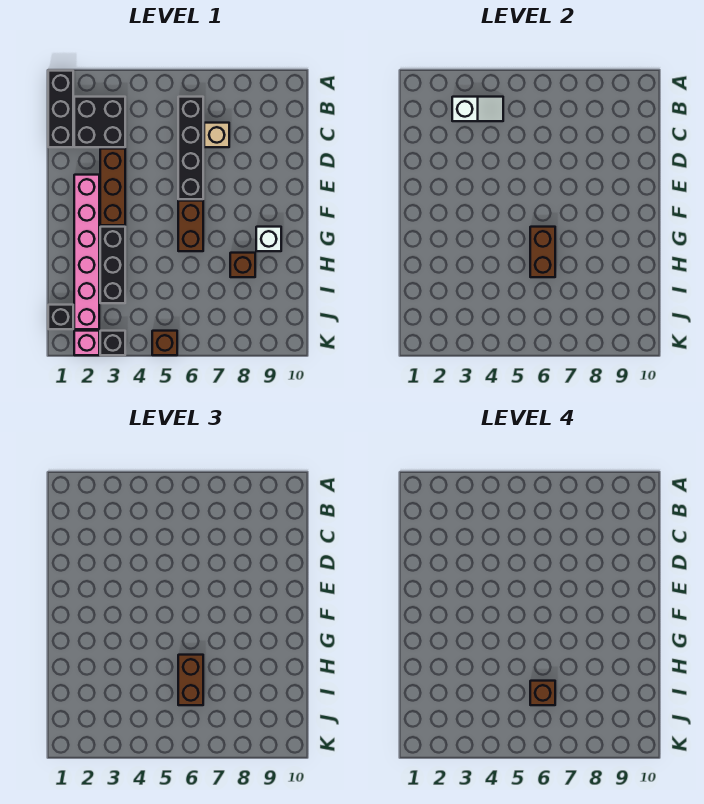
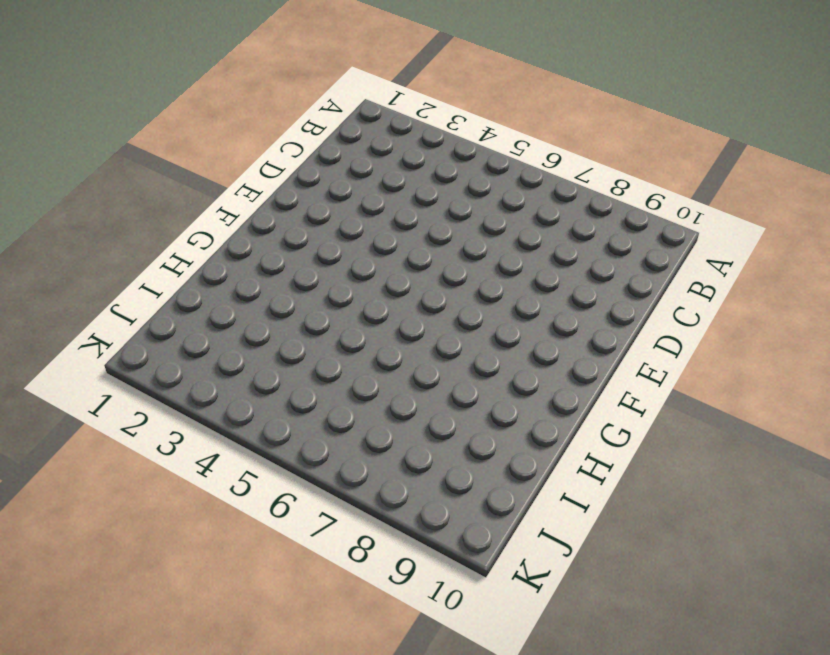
none -> black brick A1:C1 level 1
none -> black brick B2:C3 level 1
none -> black brick B6:E6 level 1

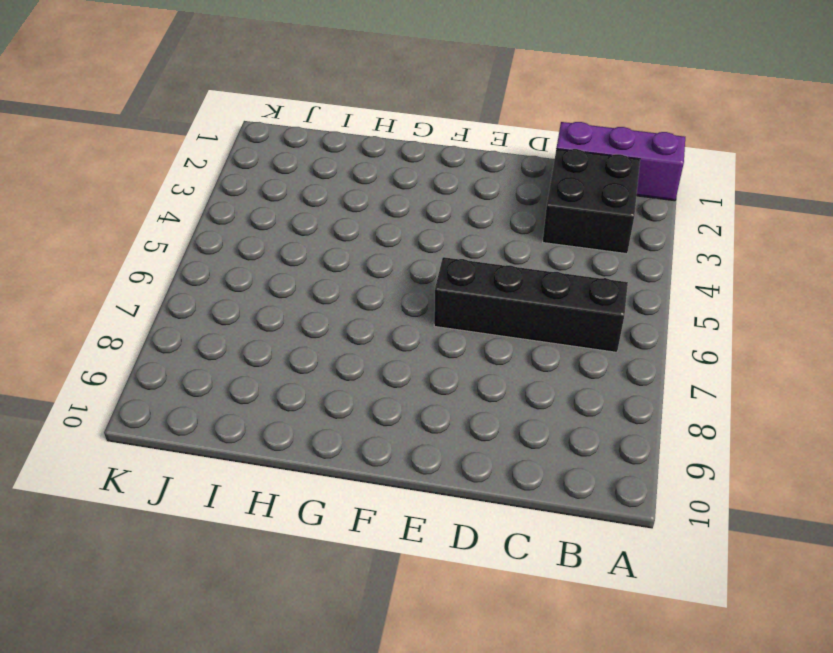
purple brick A1:C1 level 1 -> black brick A1:C1 level 1
none -> tan brick C7 level 1
none -> brown brick D3:F3 level 1
none -> pink brick E2:J2 level 1

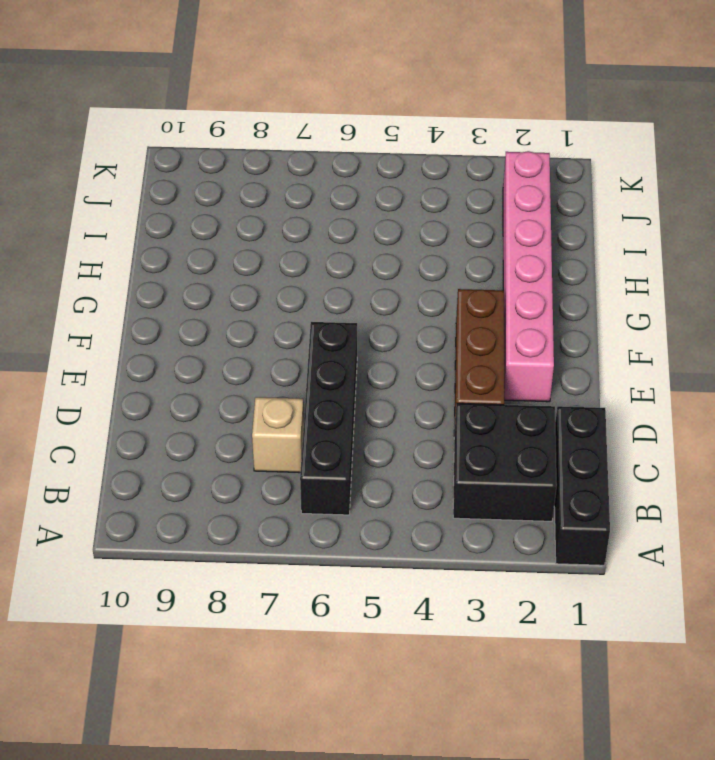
none -> brown brick F6:G6 level 1
none -> black brick G3:I3 level 1
none -> white brick G9 level 1

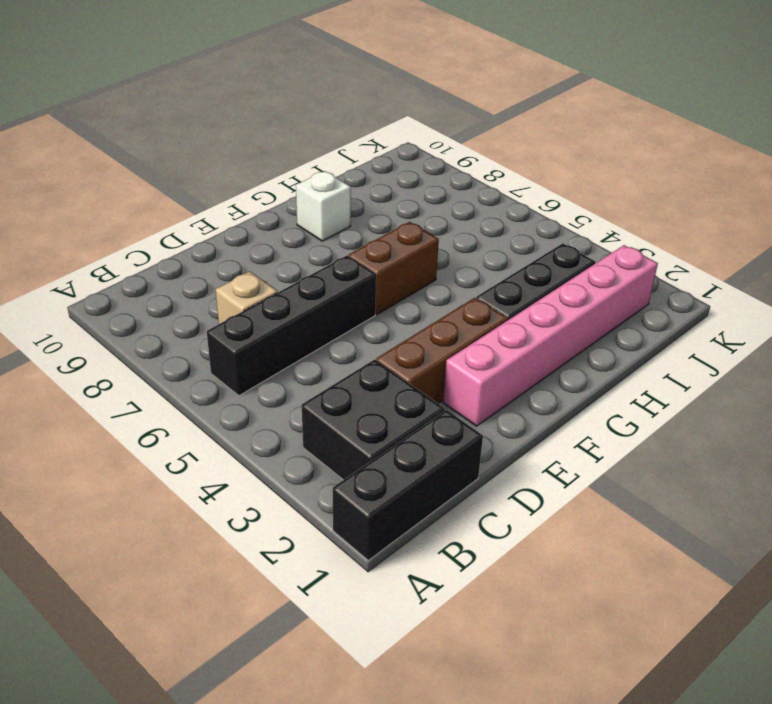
none -> brown brick H8 level 1
none -> black brick J1 level 1
none -> pink brick K2 level 1

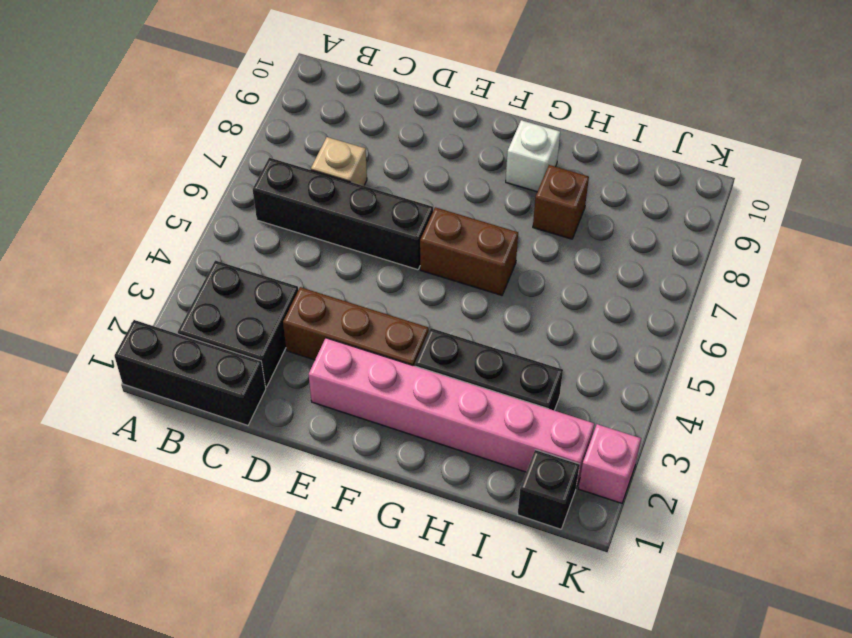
none -> black brick K3 level 1
none -> brown brick K5 level 1
none -> white slope B3:B4 level 2 top 3

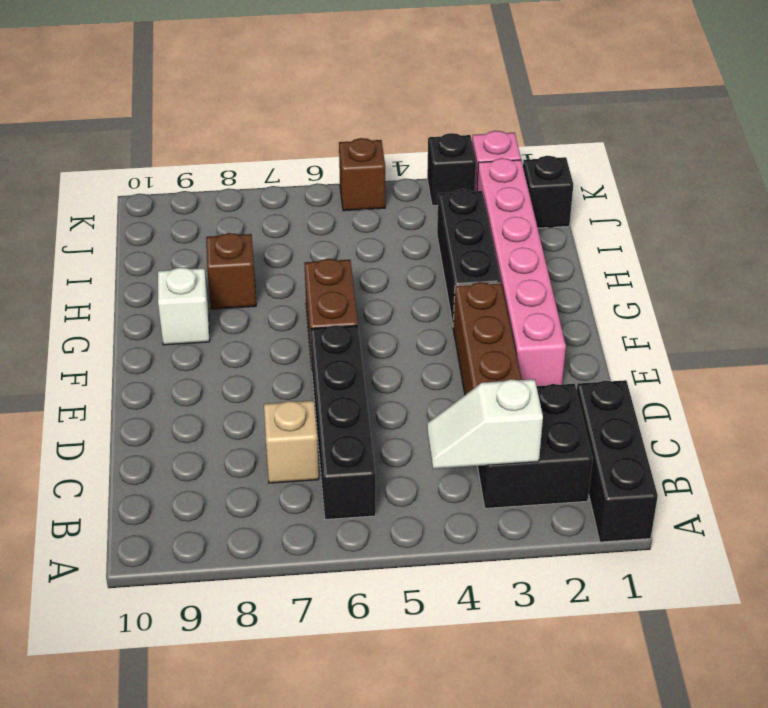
none -> brown brick G6:H6 level 2
none -> brown brick H6:I6 level 3
none -> brown brick I6 level 4

